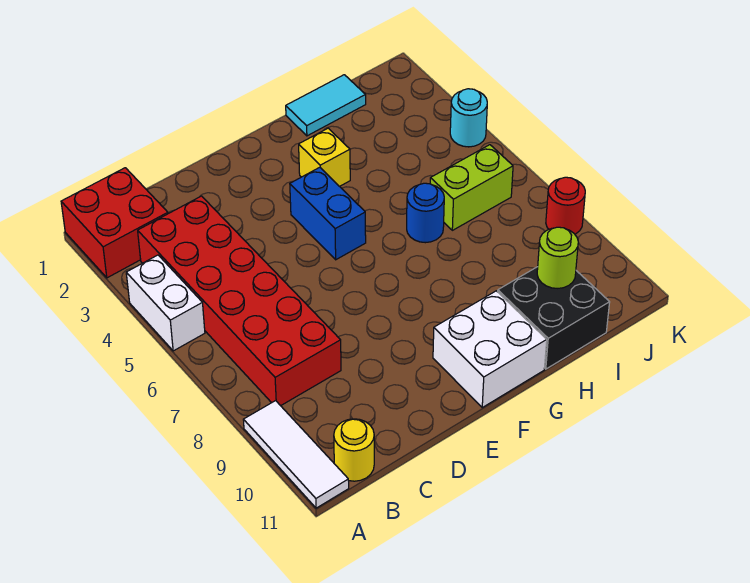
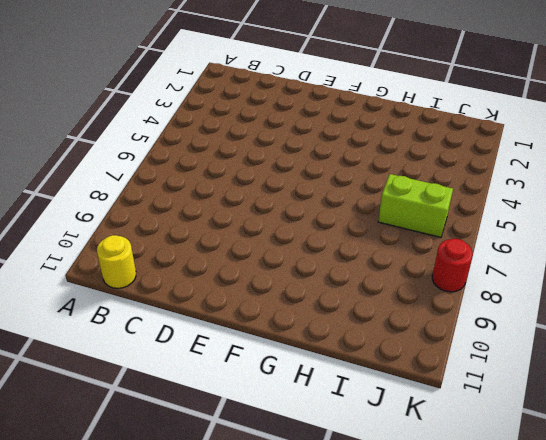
none -> red brick A1:B2 level 1
none -> white brick A4:A5 level 1
none -> white tile A9:A11 level 1

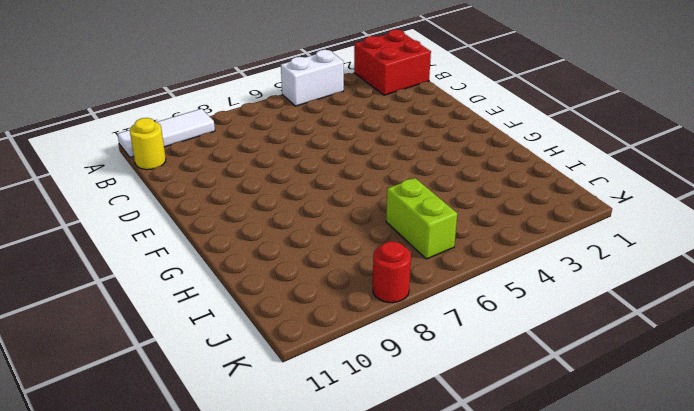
none -> red brick B3:C8 level 1
none -> blue brick F4:F5 level 1
none -> white brick F10:G11 level 1

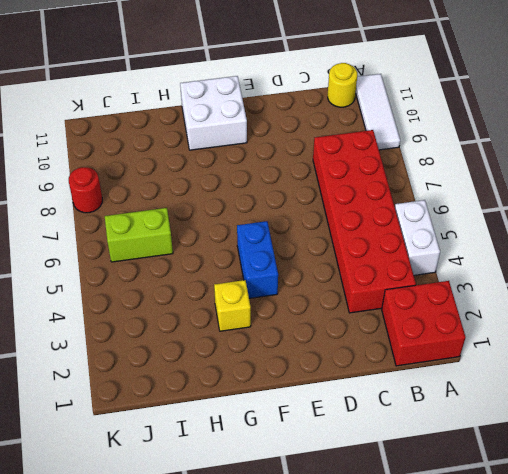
none -> cyan tile H1:I1 level 1
none -> blue round brick H6 level 1
none -> black brick H10:I11 level 1

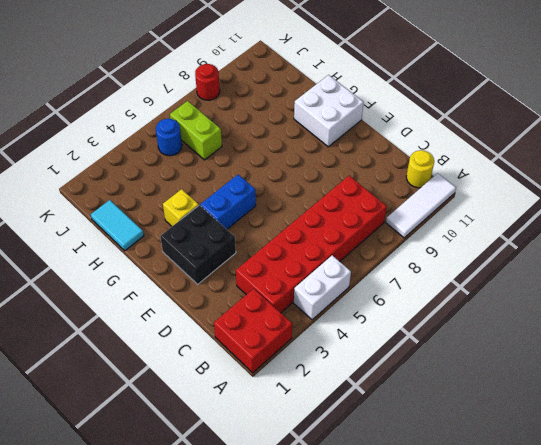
black brick E2:F3 level 1 -> black brick H10:I11 level 1
blue round brick J5 level 1 -> blue round brick H6 level 1
none -> cyan round brick K4 level 1
none -> lime round brick I10 level 2

